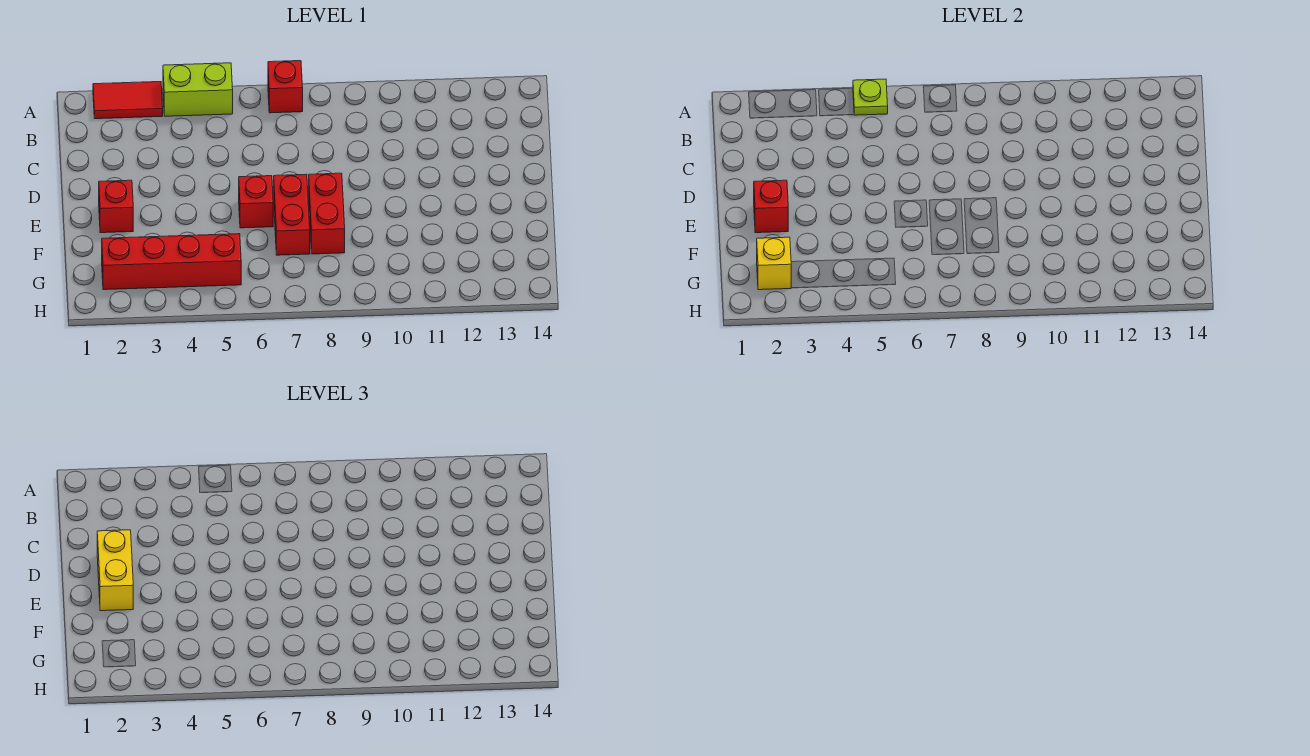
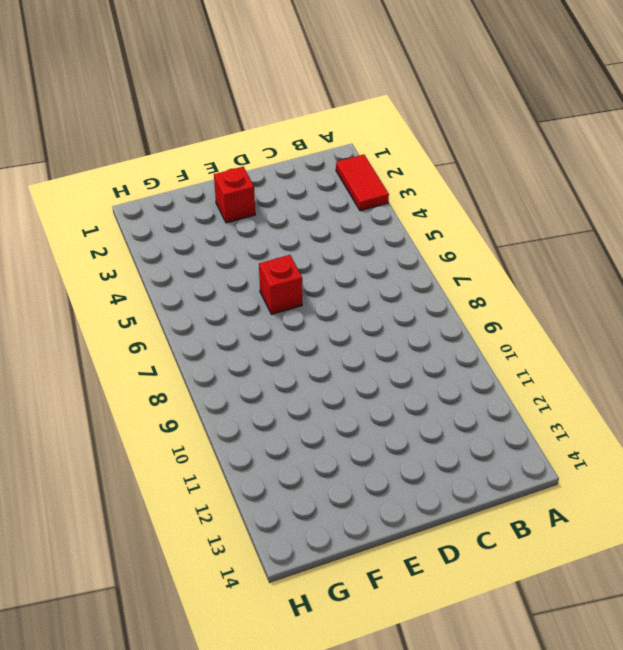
none -> lime brick A4:A5 level 1
none -> red brick A7 level 1
none -> red brick E7:F7 level 1

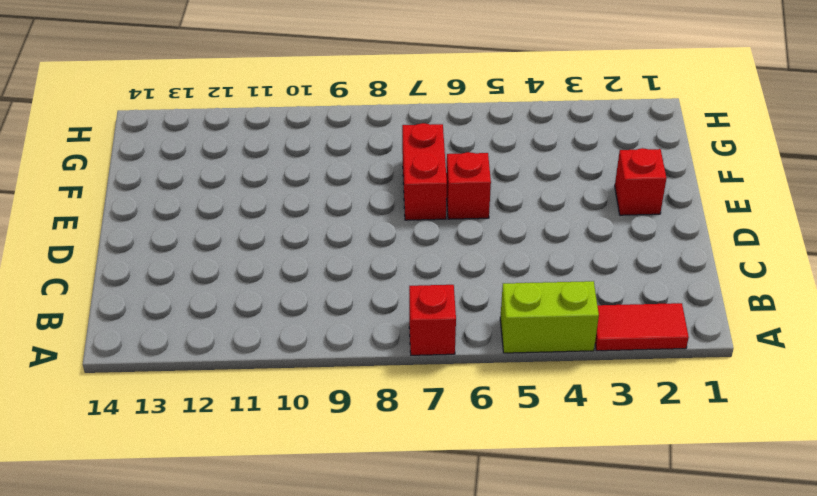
none -> red brick E8:F8 level 1
none -> red brick G2:G5 level 1
none -> lime plate A5 level 2

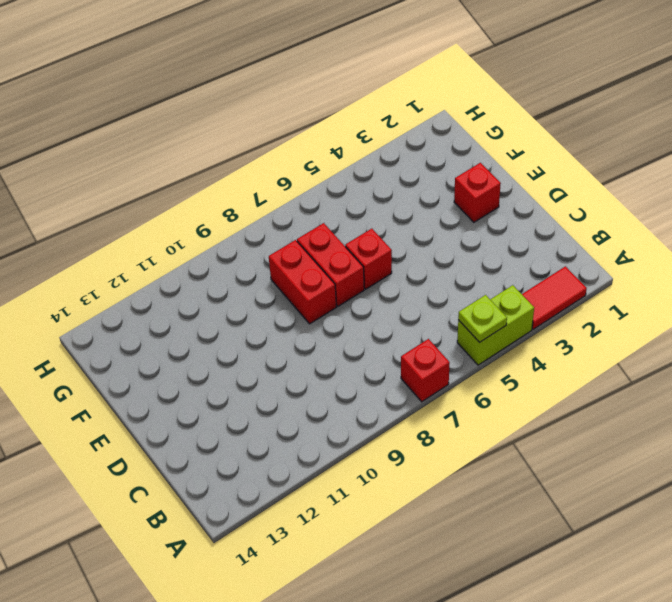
none -> red brick G2:G5 level 1
none -> red brick E2 level 2
none -> yellow brick G2 level 2

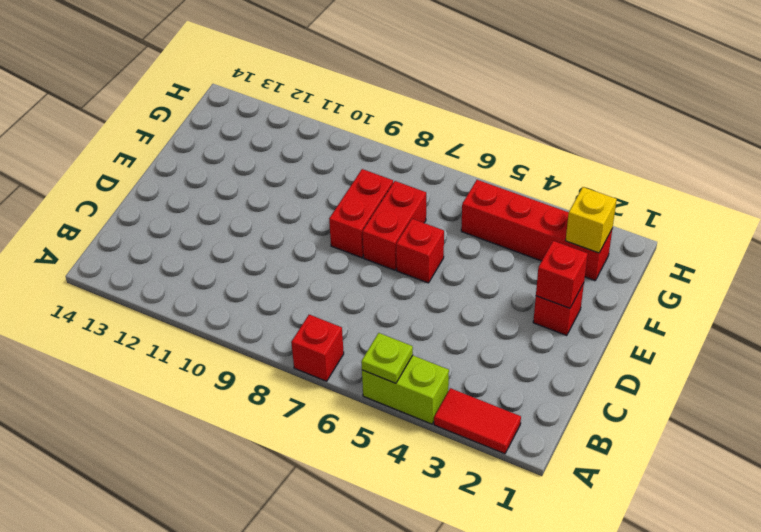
none -> yellow brick D2:E2 level 3

